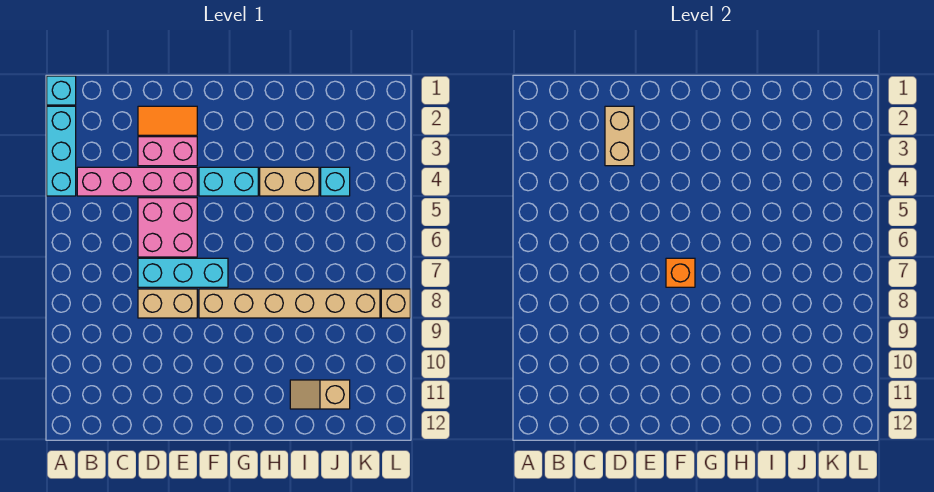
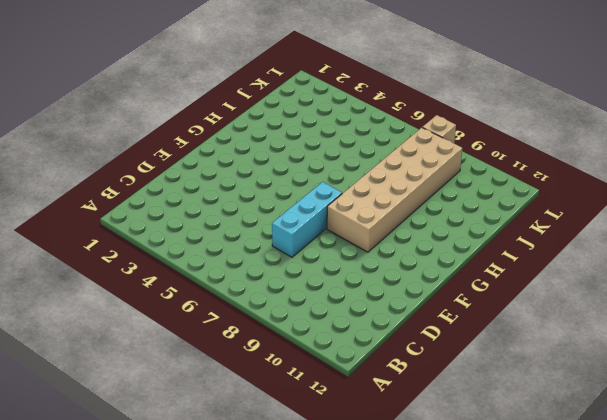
tan brick F8:K9 level 1 -> tan brick F8:K8 level 1
none -> cyan brick A1 level 1
none -> cyan brick A2:A4 level 1
none -> pink brick B4:E4 level 1

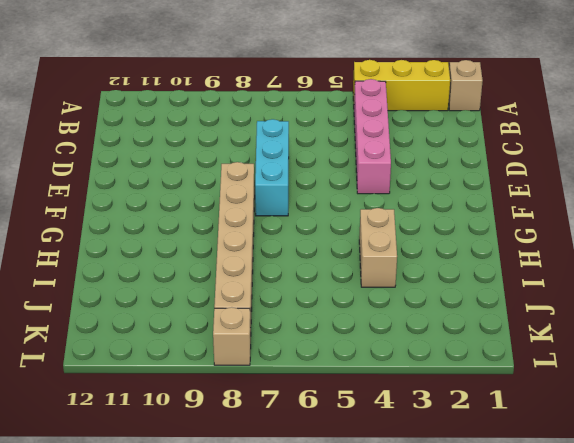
tan brick A1 level 1 -> cyan brick A1 level 1
yellow brick A2:A4 level 1 -> cyan brick A2:A4 level 1
none -> orange tile D2:E2 level 1
none -> pink brick D3:E3 level 1
none -> pink brick D5:E6 level 1

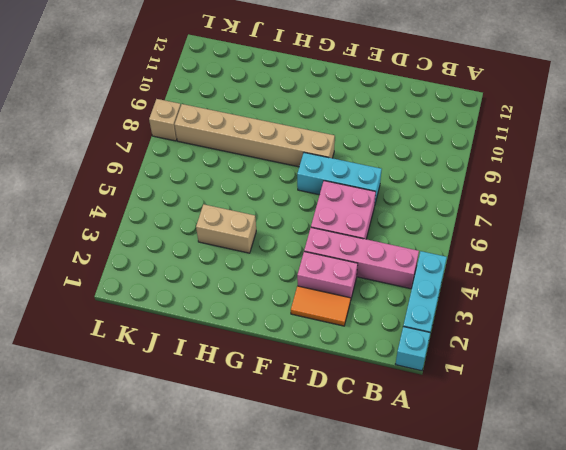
none -> tan brick D8:E8 level 1
none -> cyan brick F4:G4 level 1
none -> tan slope I11:J11 level 1 top J

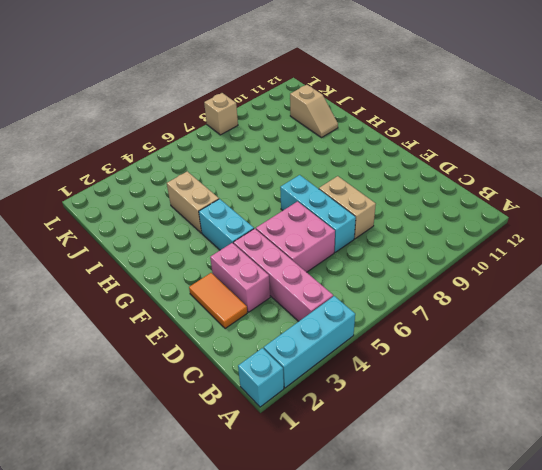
none -> tan brick F8:K8 level 1
none -> cyan brick J4 level 1
none -> tan brick D2:D3 level 2

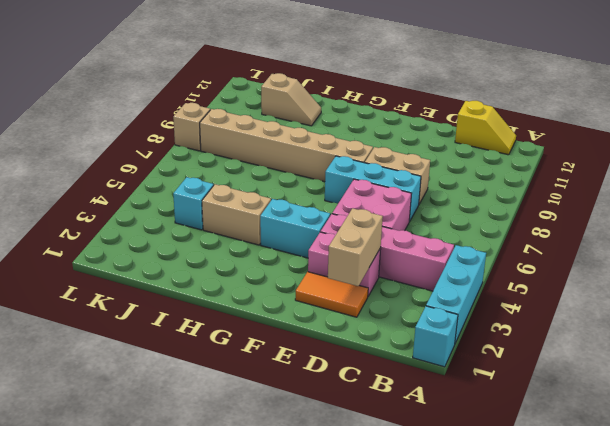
yellow slope B12:C12 level 1 top C -> none
none -> orange brick F7 level 2

